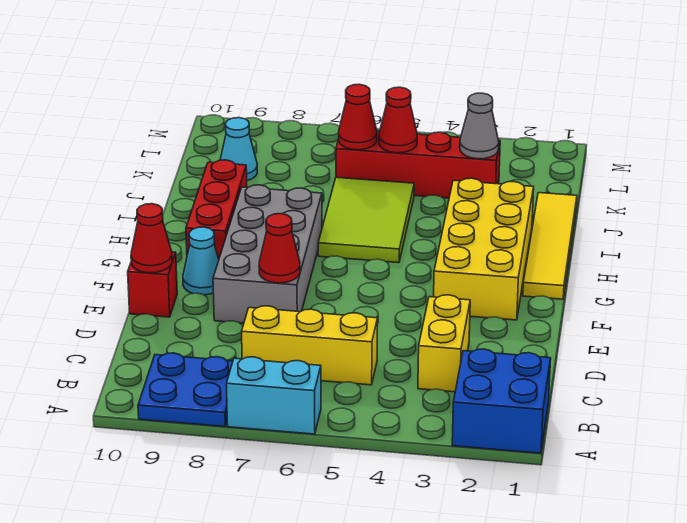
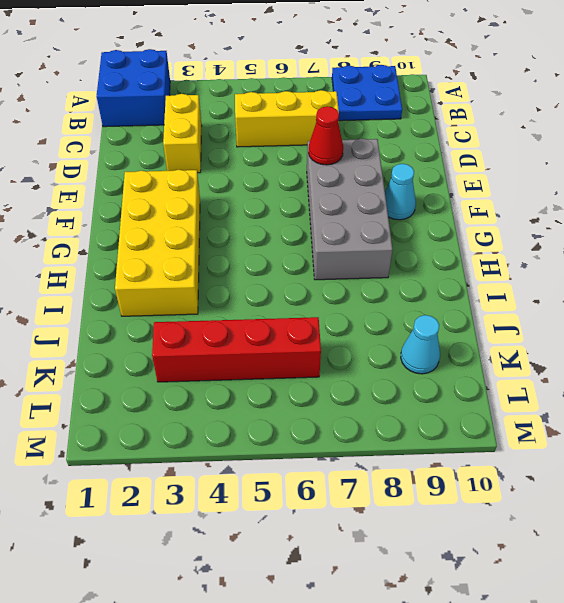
none -> cyan brick A6:A7 level 1
none -> red brick E10 level 1
none -> yellow tile G1:J1 level 1

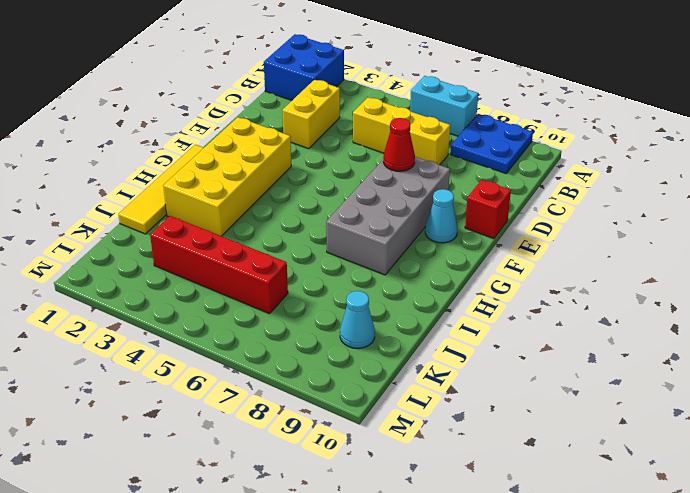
none -> red brick G9:I9 level 1
none -> lime tile H5:J6 level 1
none -> red cone E10 level 2

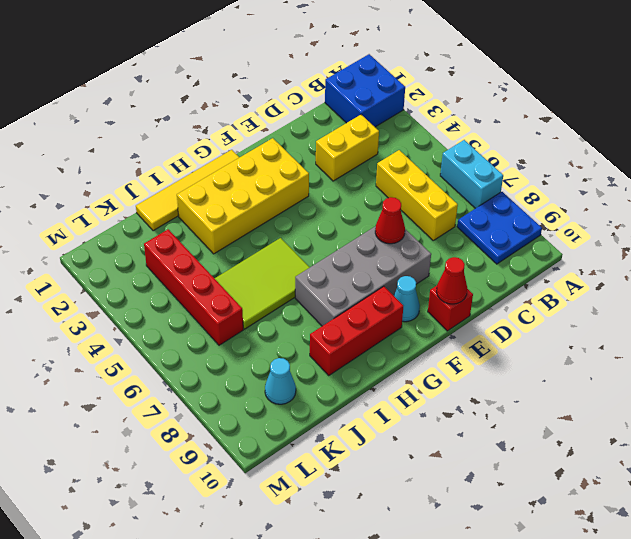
none -> grey cone K3 level 2
none -> red cone K5 level 2
none -> red cone K6 level 2

